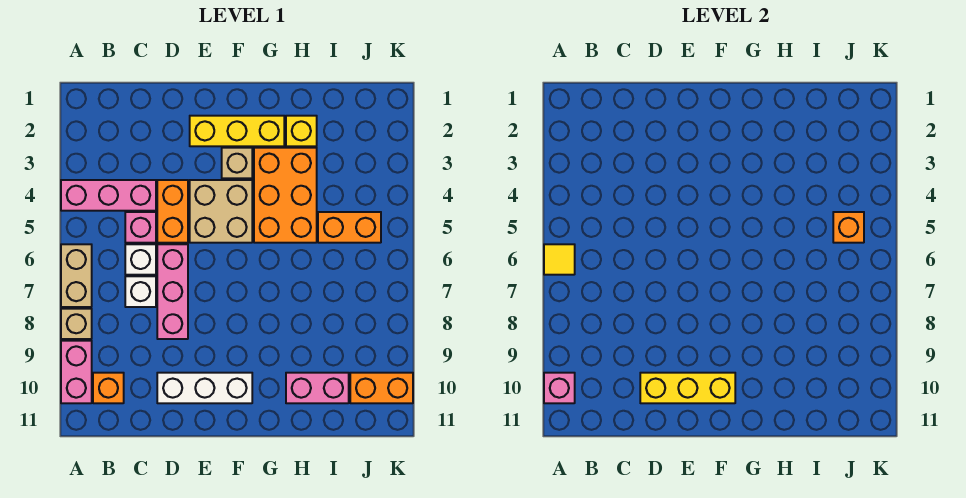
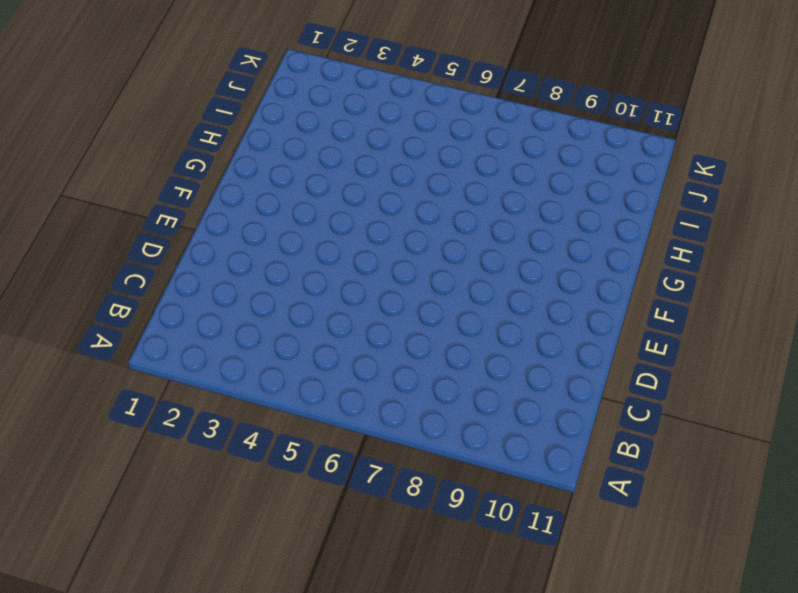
none -> pink brick A4:C4 level 1
none -> tan brick A6:A7 level 1
none -> tan brick A8 level 1

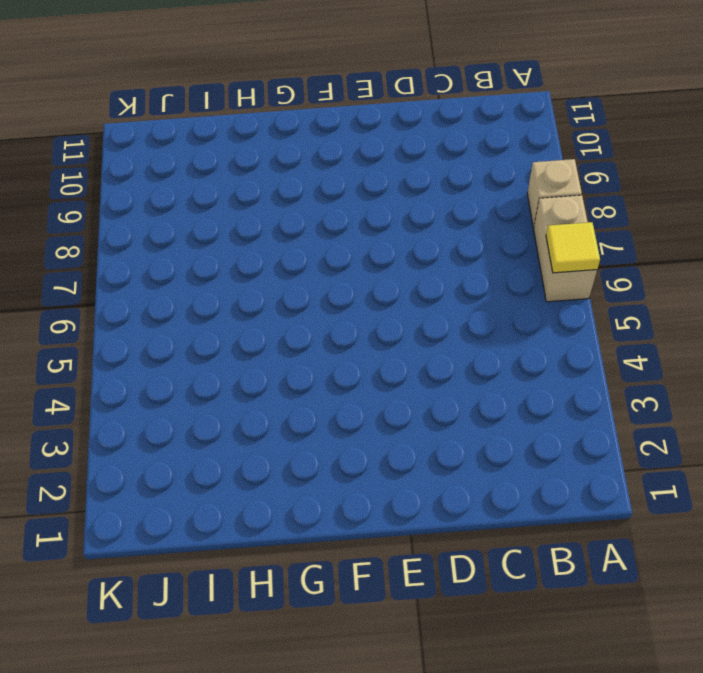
none -> pink brick A4:C4 level 1
none -> pink brick A9:A10 level 1
none -> orange brick B10 level 1

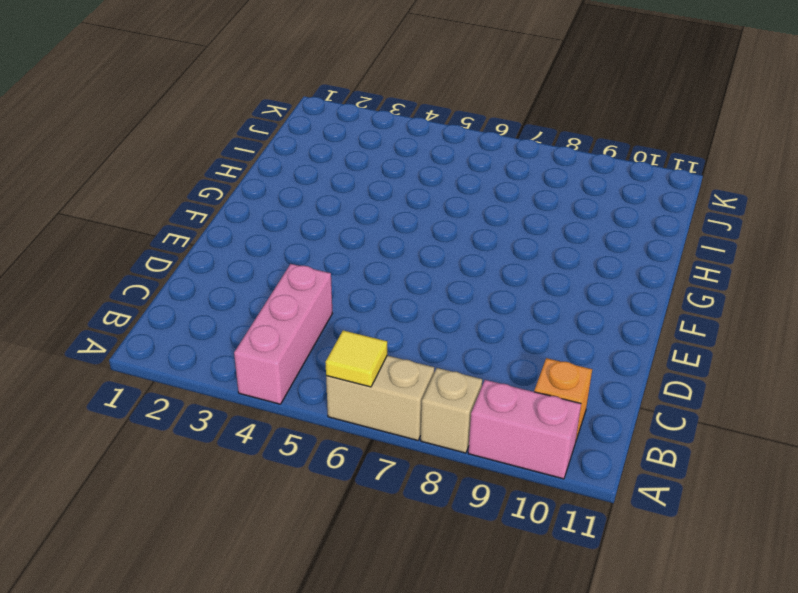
none -> pink brick C5 level 1
none -> white brick C6 level 1
none -> white brick C7 level 1

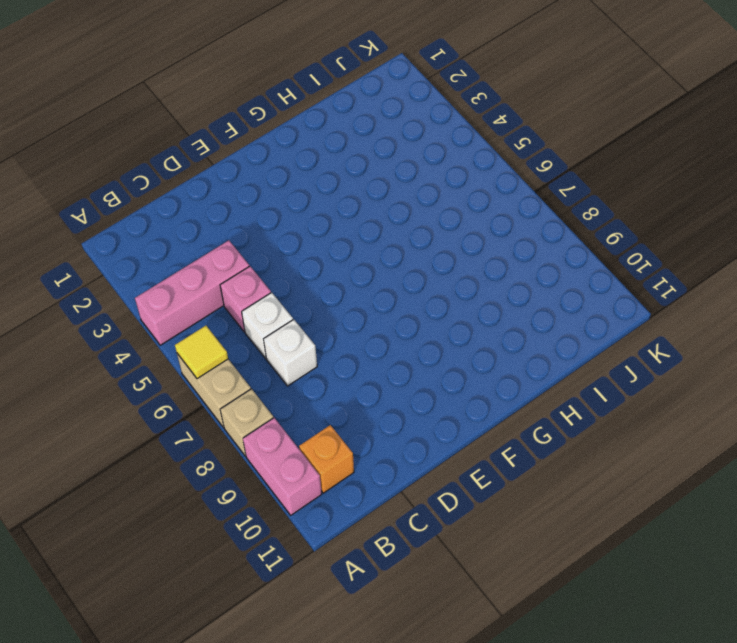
none -> orange brick D4:D5 level 1
none -> pink brick D6:D8 level 1
none -> white brick D10:F10 level 1

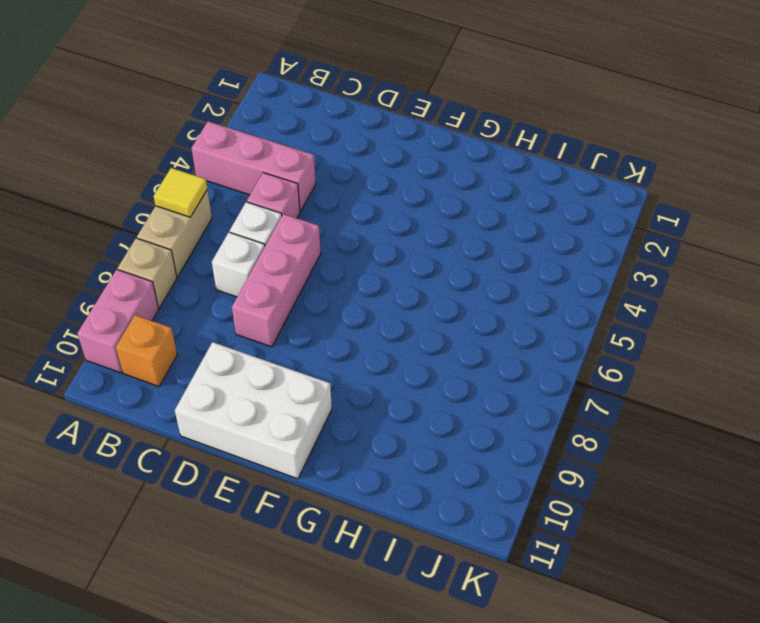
white brick D10:F11 level 1 -> white brick D10:F10 level 1
none -> orange brick D4:D5 level 1
none -> yellow brick E2:G2 level 1
none -> tan brick E4:F5 level 1

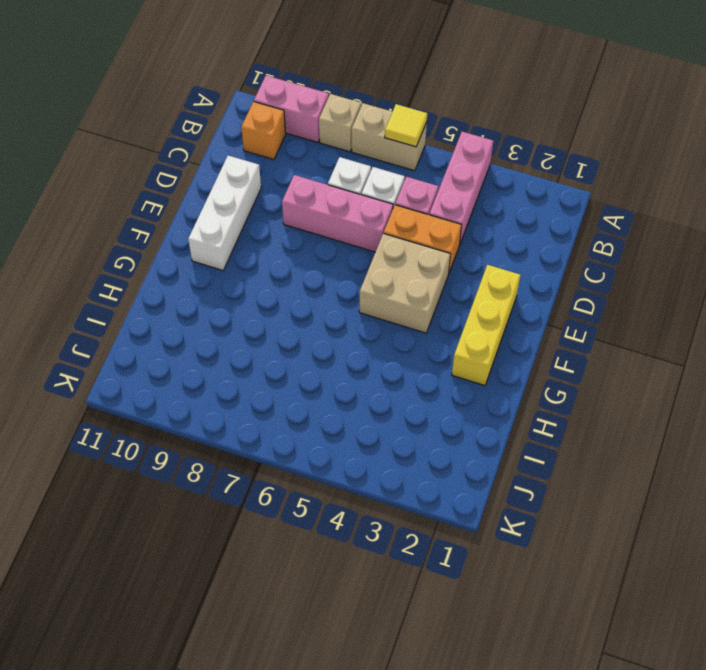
none -> tan brick F3 level 1
none -> orange brick G3:H5 level 1
none -> yellow brick H2 level 1

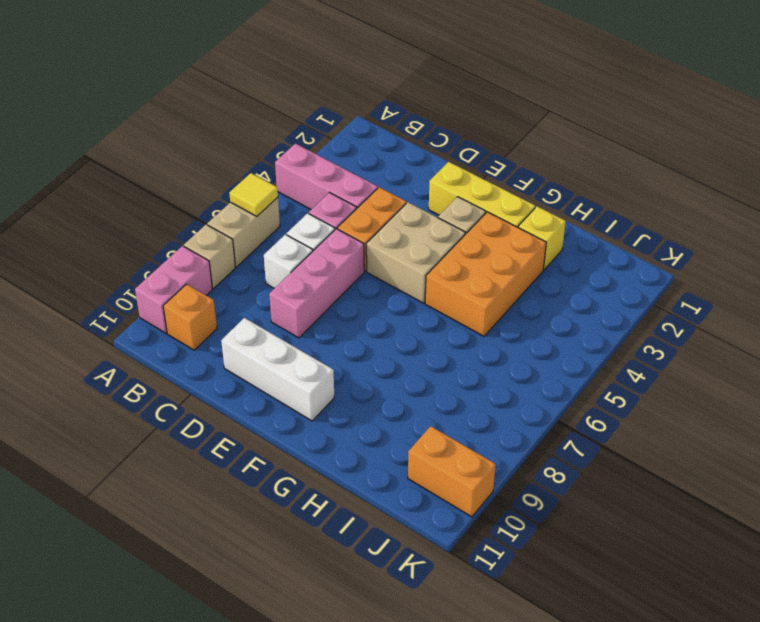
none -> pink brick H10:I10 level 1
none -> orange brick I5:J5 level 1
none -> pink brick A10 level 2

